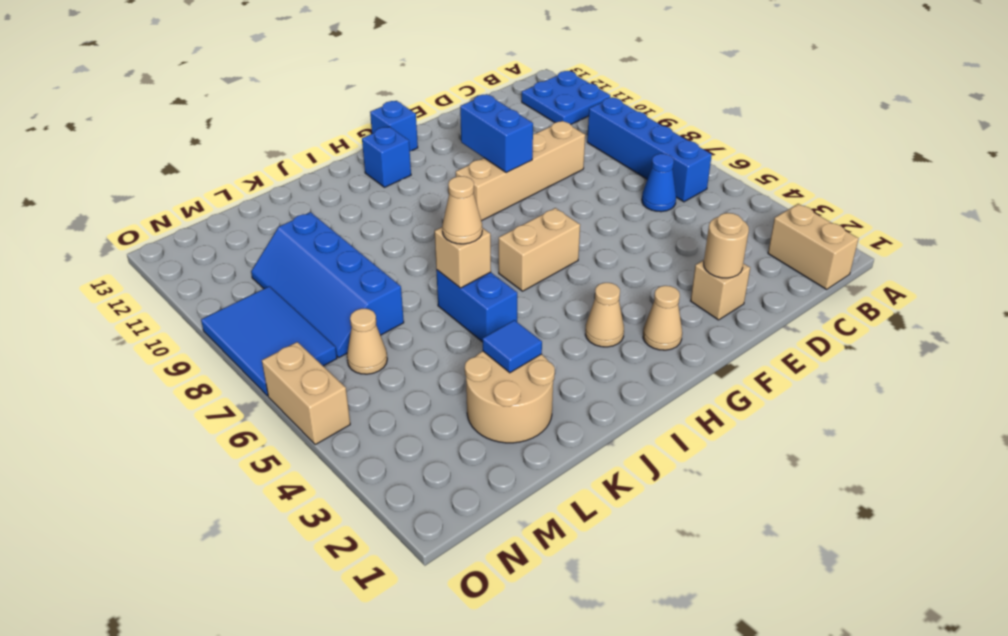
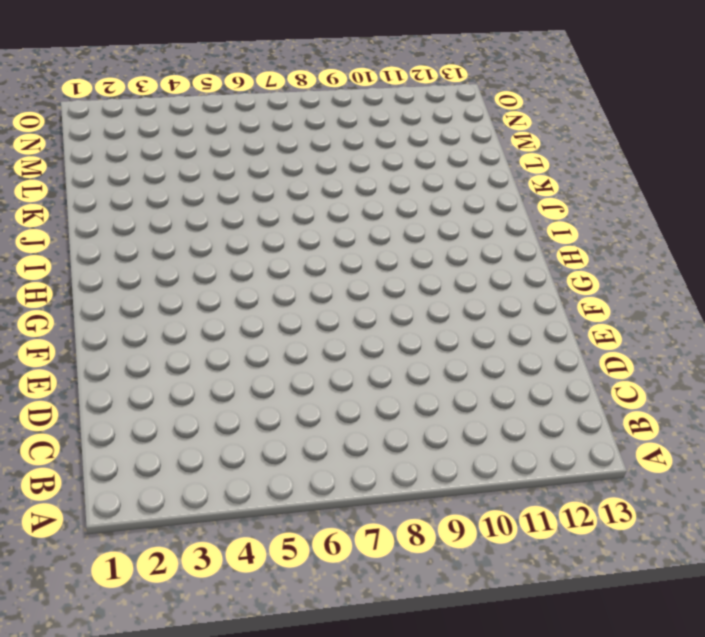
none -> blue plate A11:B12 level 1
none -> tan brick B1:B2 level 1
none -> blue brick B6:B9 level 1

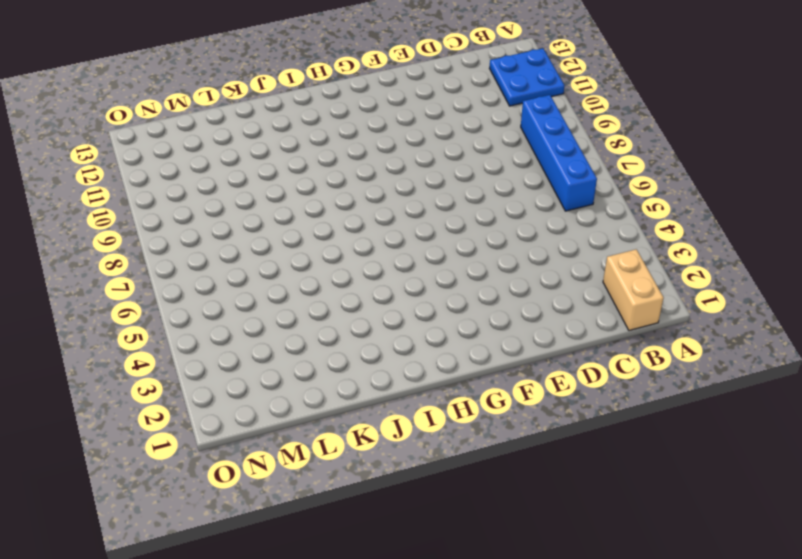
none -> blue cone C6 level 1
none -> tan brick D9:G9 level 1
none -> tan brick E2 level 1

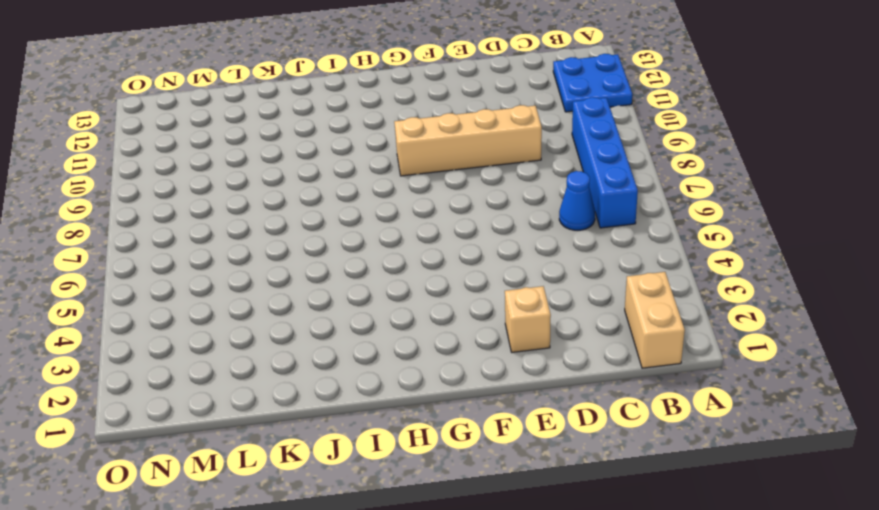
none -> tan cone G2 level 1
none -> tan brick G6:H6 level 1
none -> blue brick G13 level 1

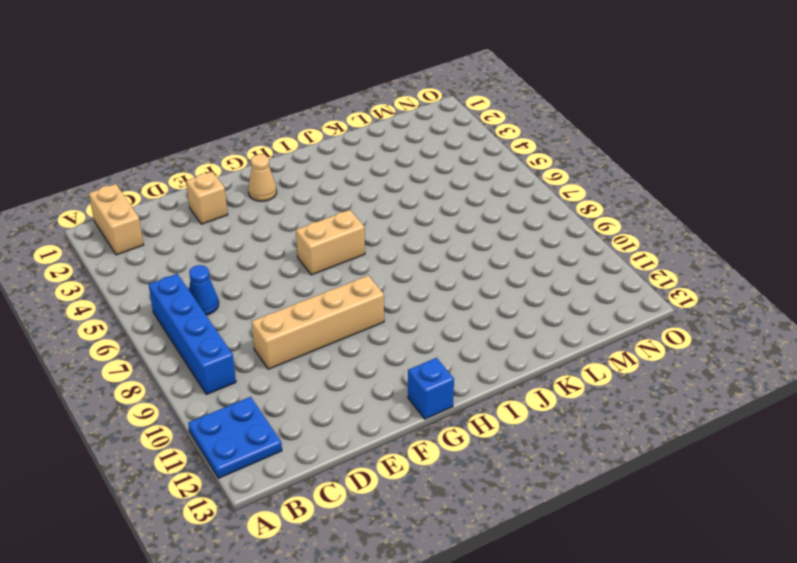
none -> tan cone H3 level 1
none -> blue brick H12 level 1
none -> blue brick J5:J6 level 1

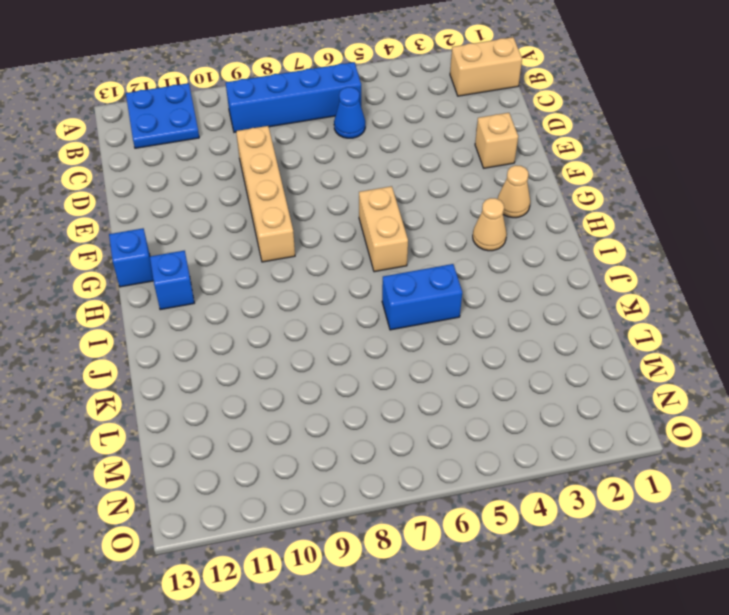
none -> tan round brick K2:L3 level 1
none -> blue slope L7:M10 level 1 top L
none -> tan cone M6 level 1

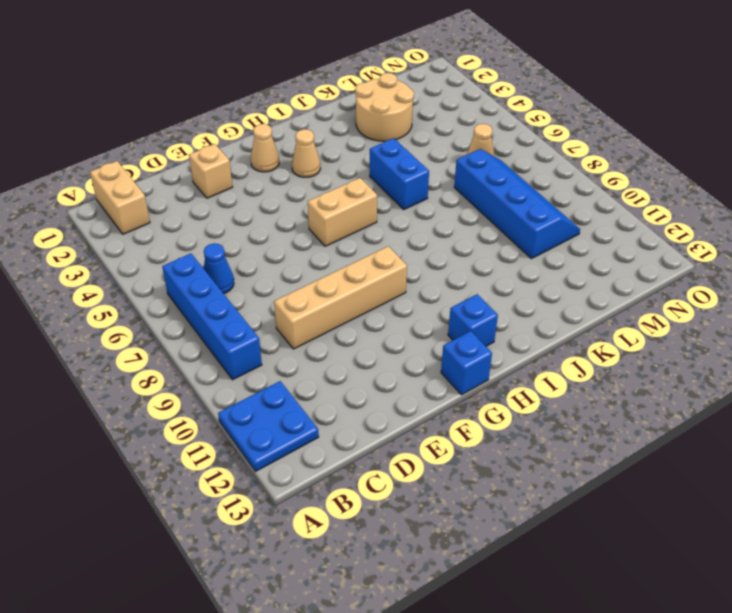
none -> blue tile N7:O9 level 1
none -> tan brick O5:O6 level 1
none -> tan round brick E2 level 2

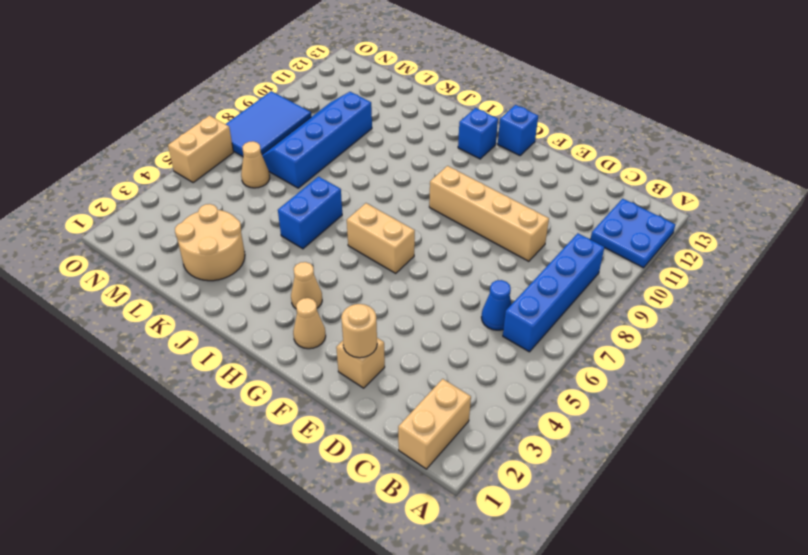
none -> blue brick F9:F10 level 2
none -> tan brick J6 level 2
none -> blue tile K3 level 2

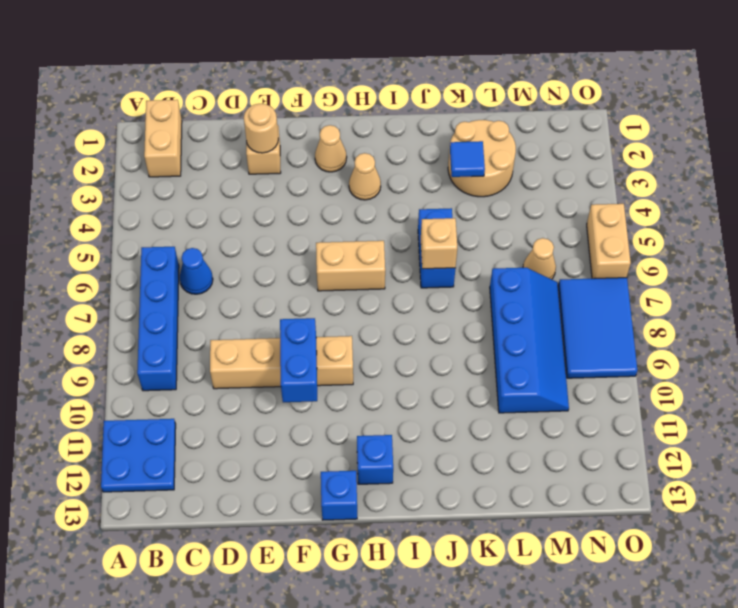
none -> tan cone J6 level 3

